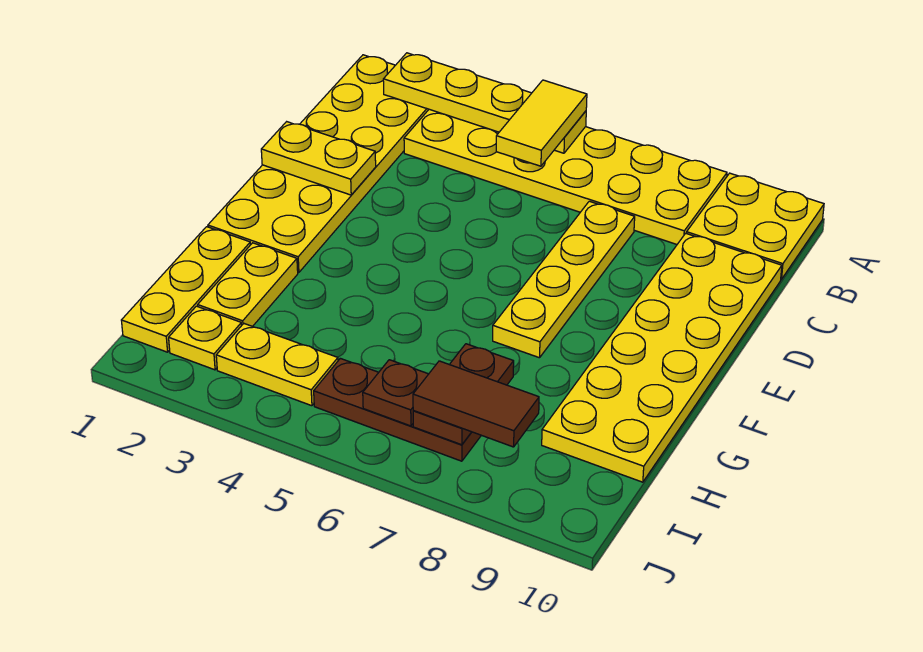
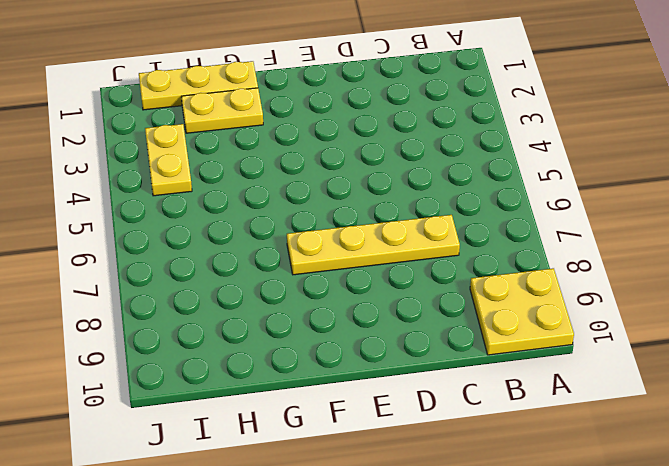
none -> yellow plate A1:F2 level 1
none -> yellow plate A3:B8 level 1
none -> yellow plate C9:H10 level 1

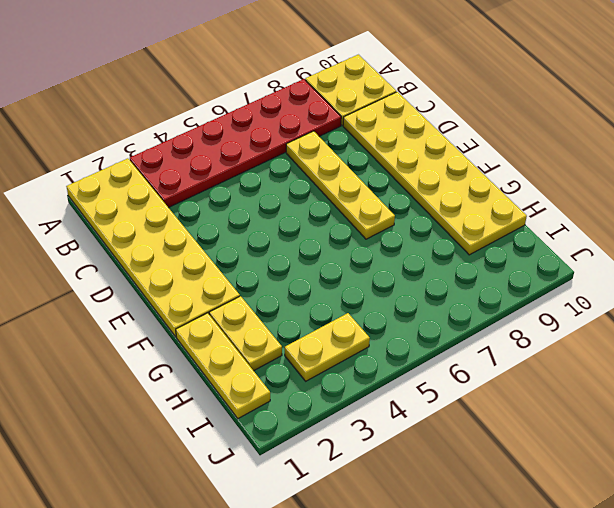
red plate A3:B8 level 1 -> yellow plate A3:B8 level 1
none -> yellow plate I2 level 1
none -> brown plate I5:I7 level 1
none -> yellow plate A2:A5 level 2

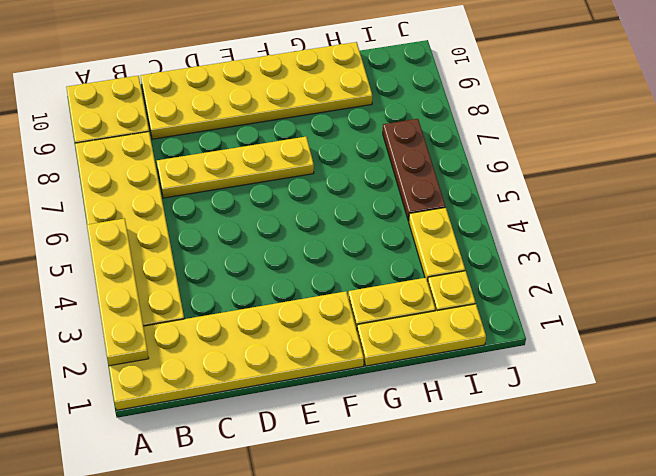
none -> yellow plate D1:D2 level 2
none -> brown plate H7:I7 level 2
none -> brown plate I6 level 2

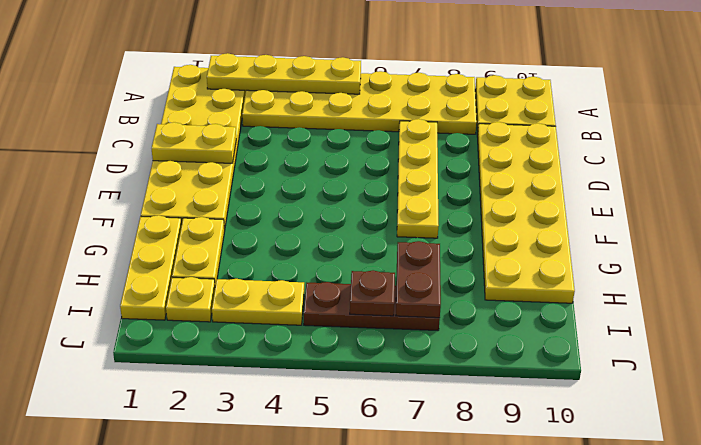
none -> yellow tile A5:B5 level 3
none -> brown tile I7:I8 level 3

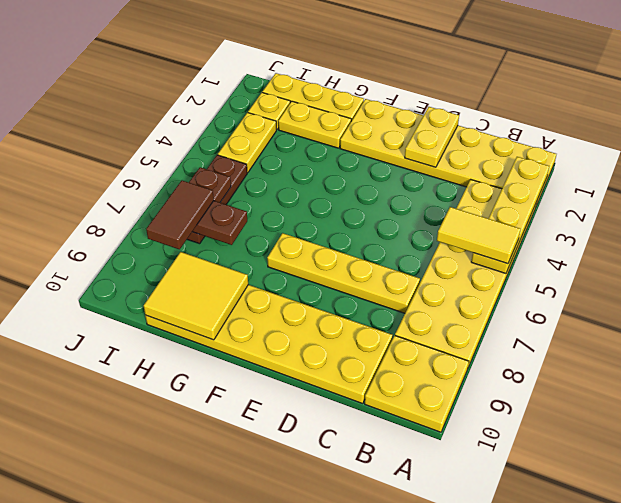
yellow tile G9:H10 level 2 -> none

